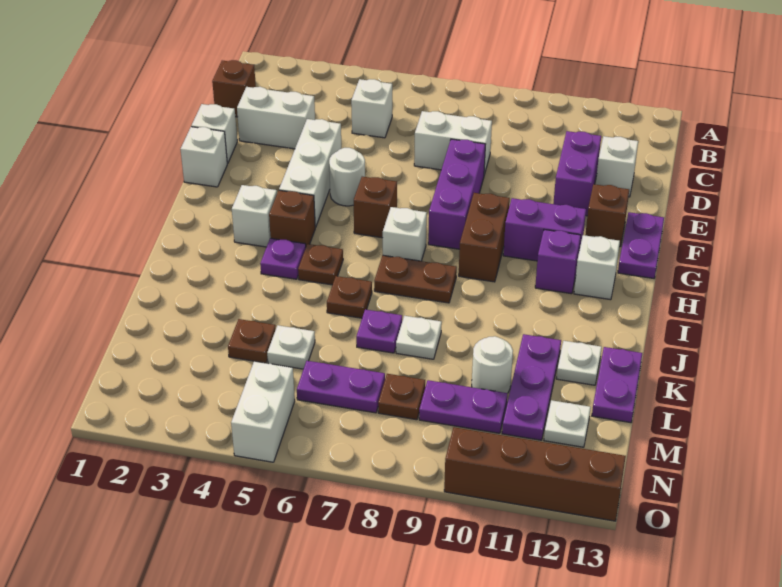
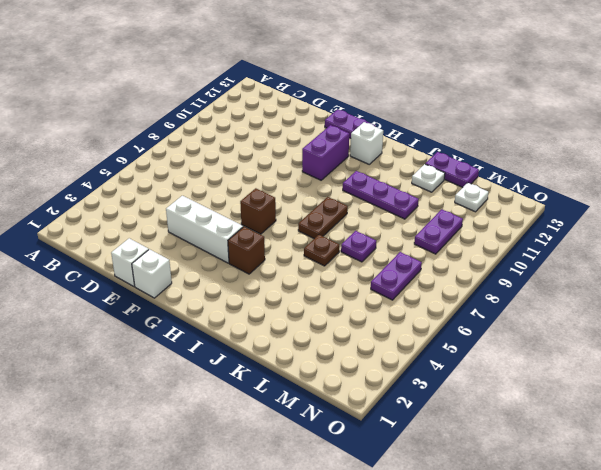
purple plate I10:K10 level 1 -> purple plate K11:M11 level 1
none -> brown brick C1 level 1
none -> white brick C5 level 1
none -> white brick D2:D3 level 1
none -> white brick D7:D8 level 1

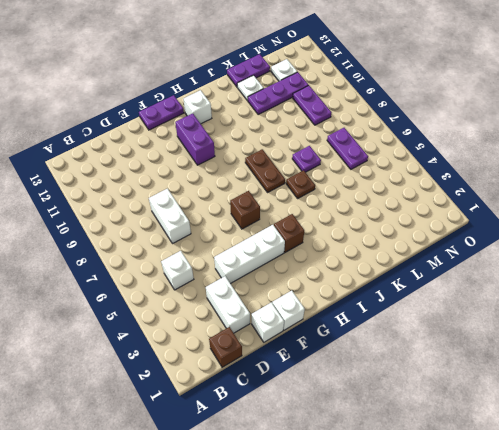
none -> purple brick D11:E11 level 1
none -> white brick D12 level 1
none -> purple brick E8:G8 level 1
none -> white round brick F5 level 1

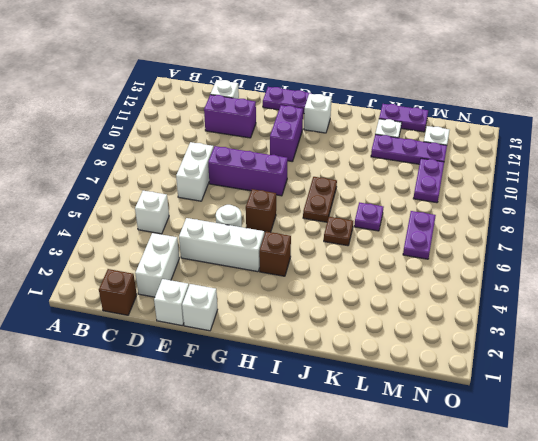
none -> brown brick F12 level 1
none -> brown brick G9:H9 level 1
none -> white brick H3 level 1
none -> white brick H7 level 1

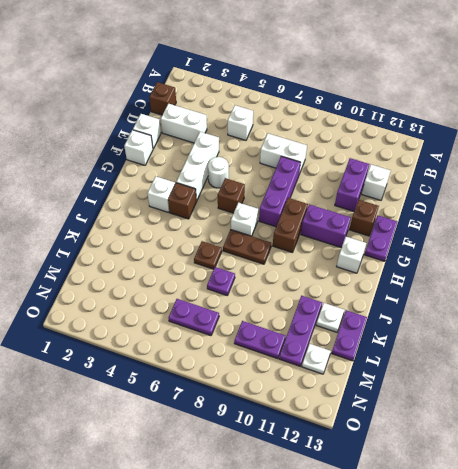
none -> purple brick H11 level 1
none -> purple plate I4 level 1
none -> brown plate I5 level 1
none -> white plate K8 level 1

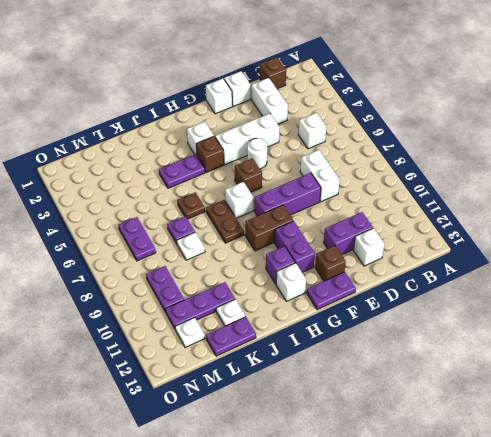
purple plate I4:J4 level 1 -> purple plate I4 level 1
none -> brown plate I5 level 1
none -> brown plate L4 level 1
none -> white plate L5 level 1
none -> white round brick L10 level 1

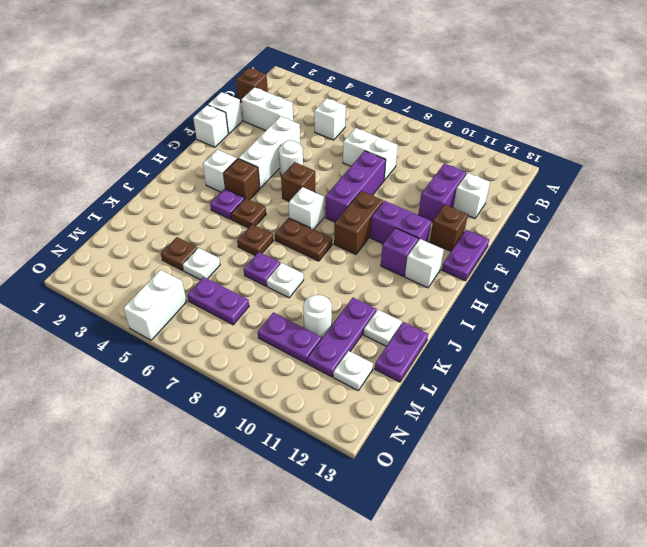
none -> brown plate M8 level 1
none -> brown brick O10:O13 level 1

